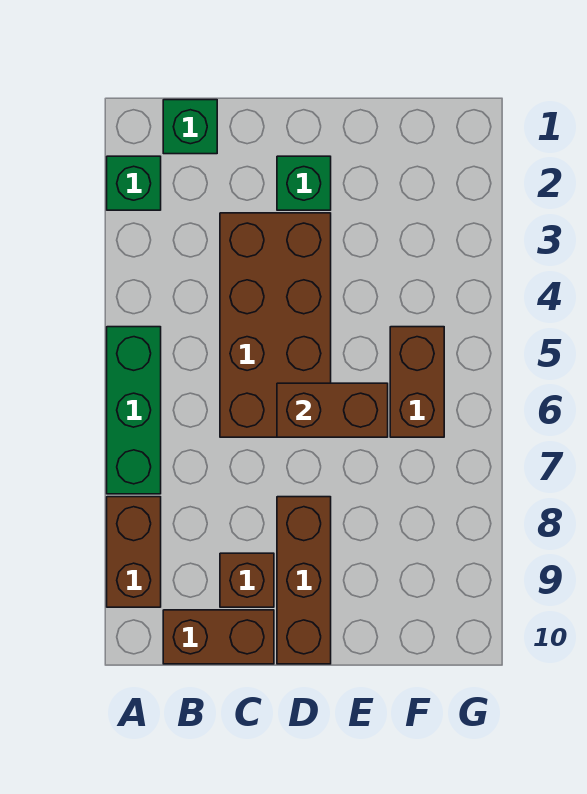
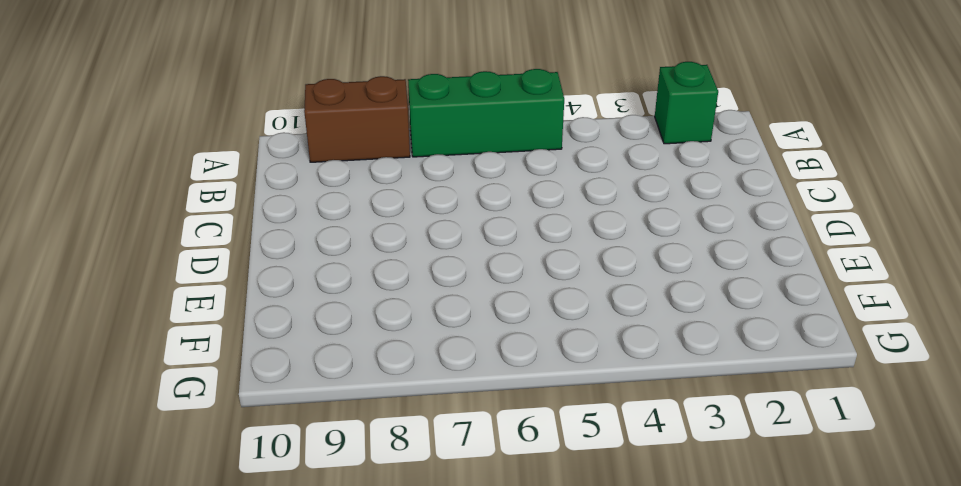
none -> green brick B1 level 1
none -> brown brick B10:C10 level 1

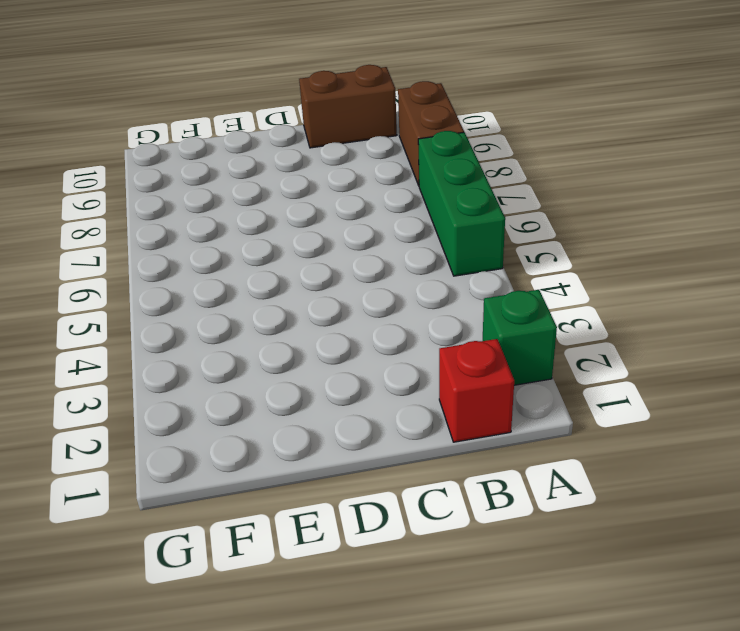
red brick B1 level 1 -> green brick B1 level 1
none -> brown brick C3:D6 level 1
none -> brown brick C9 level 1

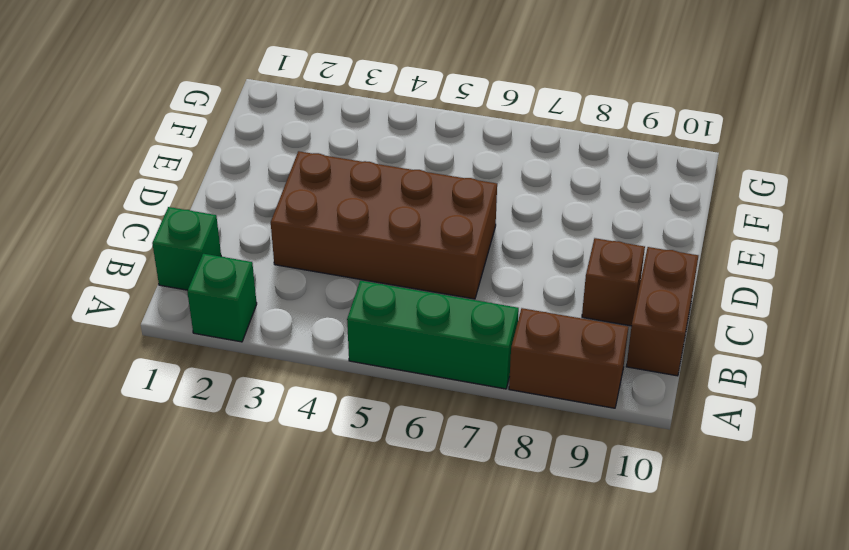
none -> green brick D2 level 1
none -> brown brick D8:D10 level 1

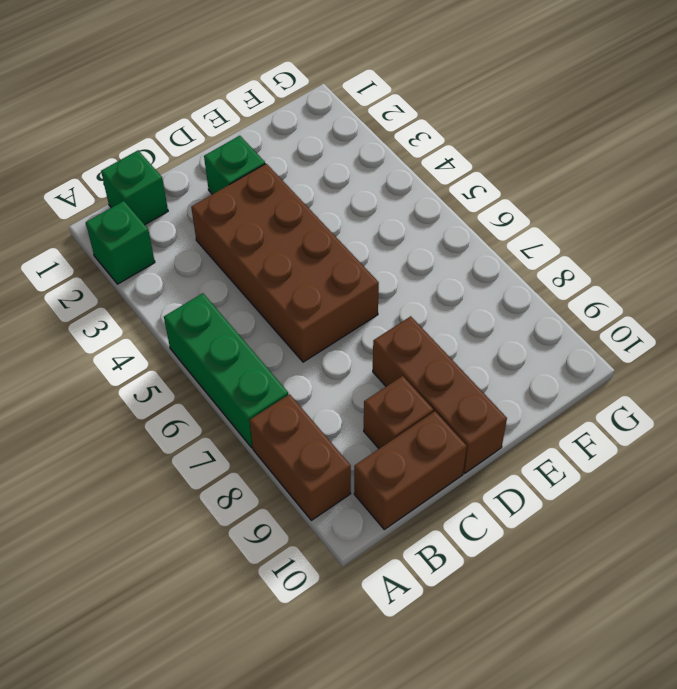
none -> brown brick F5:F6 level 1
none -> brown brick D6:E6 level 2

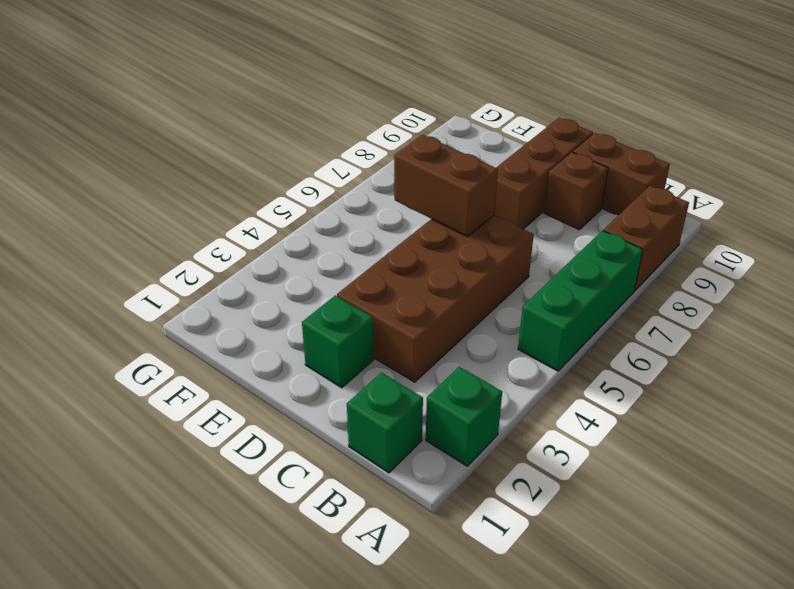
none -> brown brick F5:F6 level 1

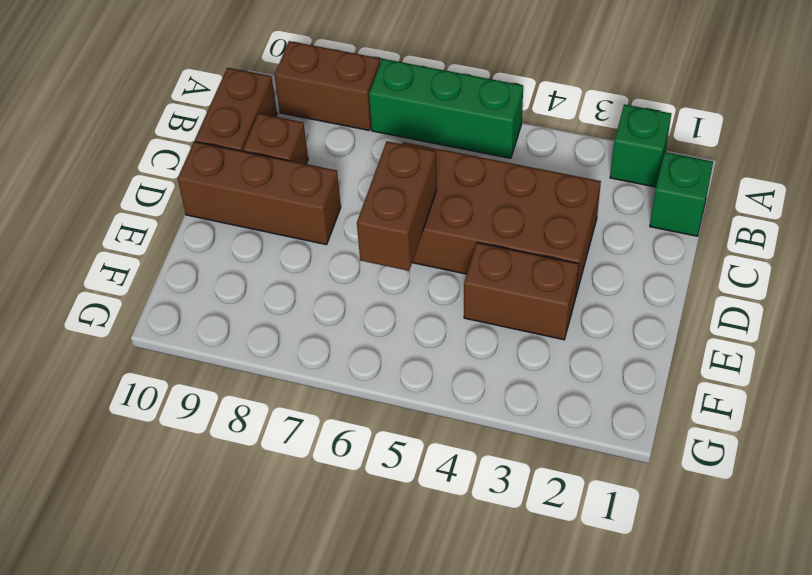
brown brick E3:E4 level 1 -> brown brick F5:F6 level 1
none -> green brick D2 level 1

